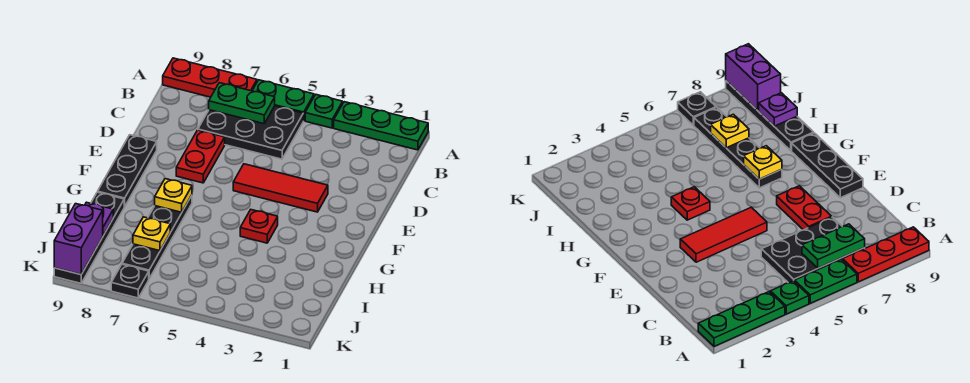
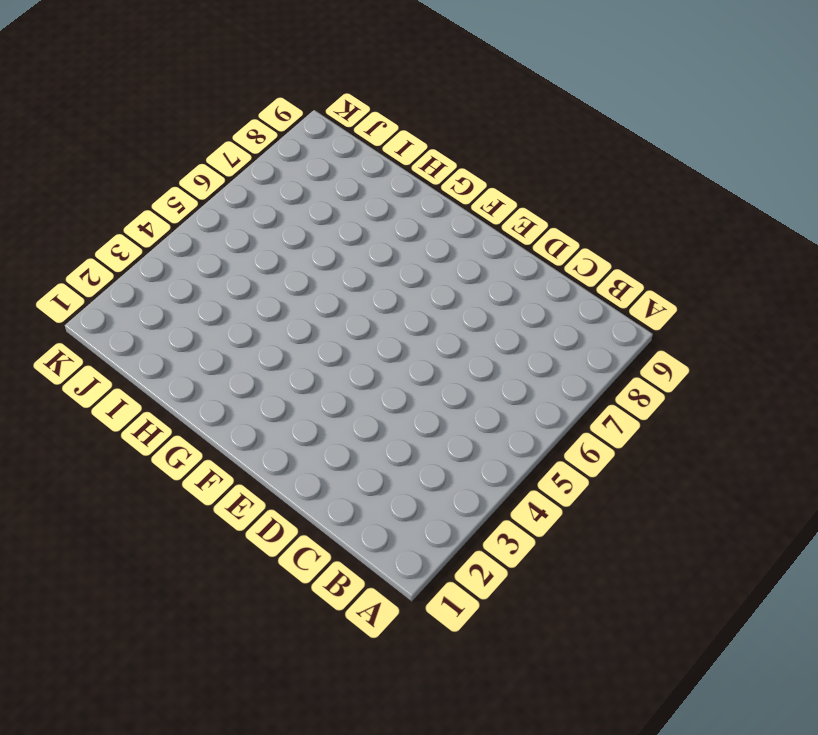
none -> green plate A1:A3 level 1
none -> green plate A4 level 1
none -> green plate A5:A6 level 1

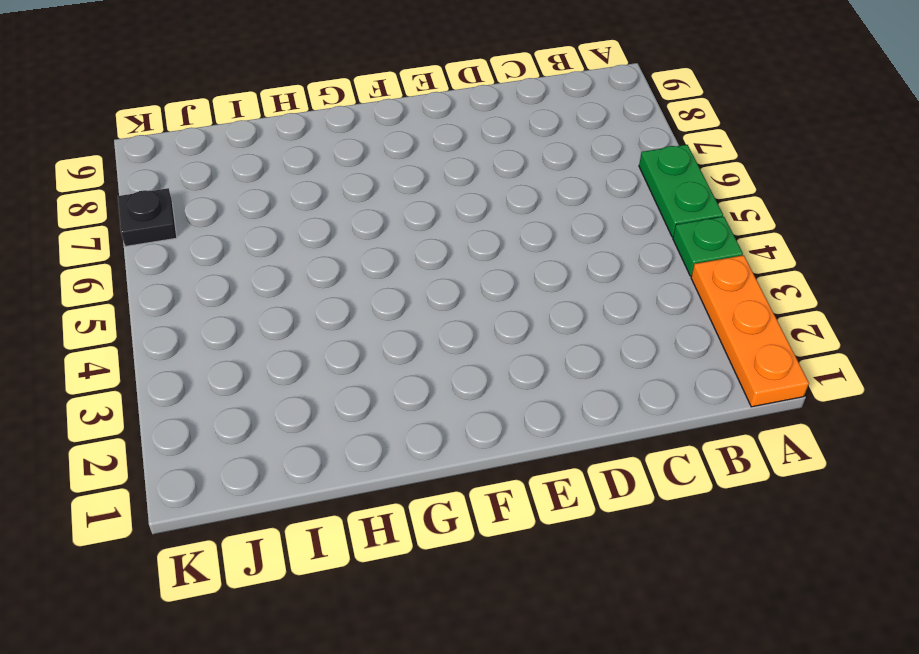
orange plate A1:A3 level 1 -> green plate A1:A3 level 1
none -> red plate A7:A9 level 1
none -> black plate B5:C7 level 1
none -> red plate D7:E7 level 1

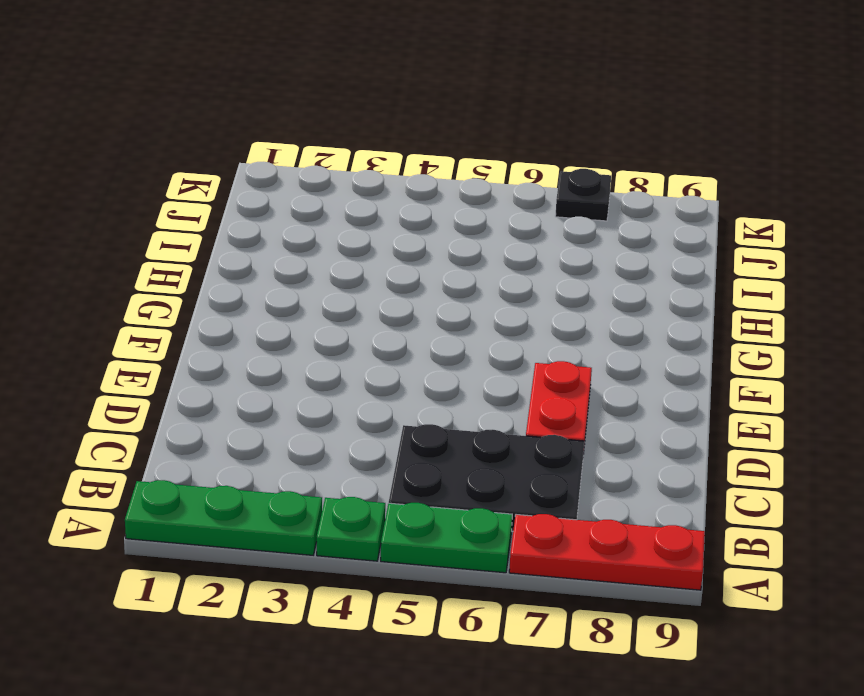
none -> red tile E3:E5 level 1
none -> black plate E9:G9 level 1
none -> red plate G4 level 1

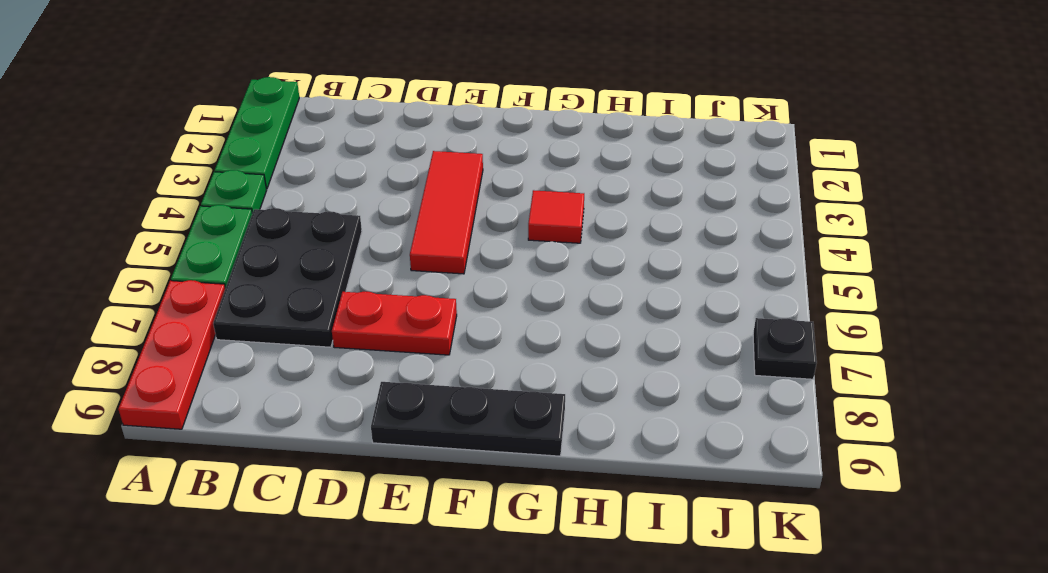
red tile G4 level 1 -> red plate G4 level 1
none -> black plate G7:J7 level 1
none -> black plate H9:K9 level 1
none -> green plate B6:B7 level 2

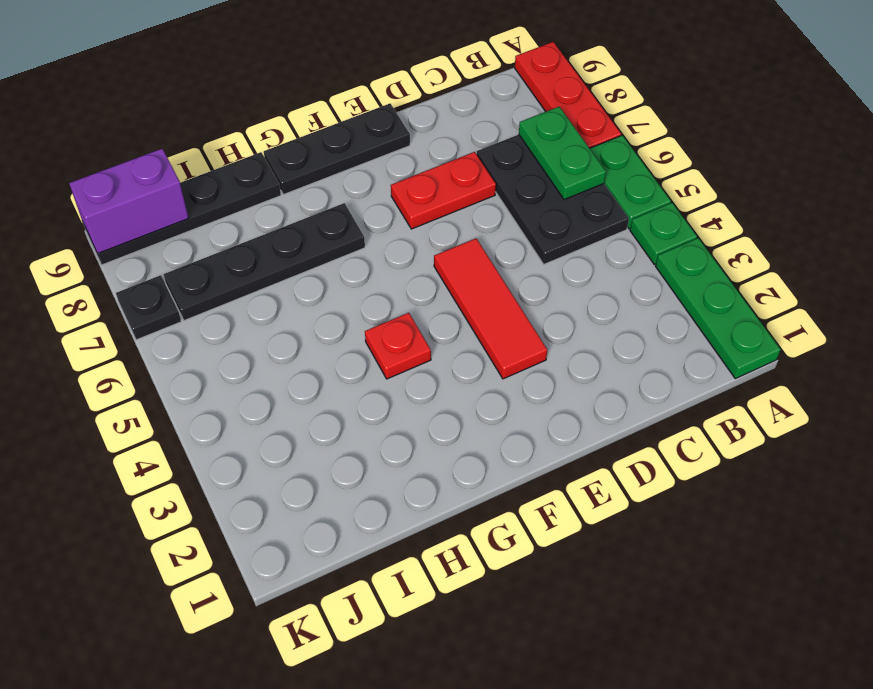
none -> yellow plate G7 level 2
none -> yellow plate I7 level 2
none -> purple plate I9 level 2

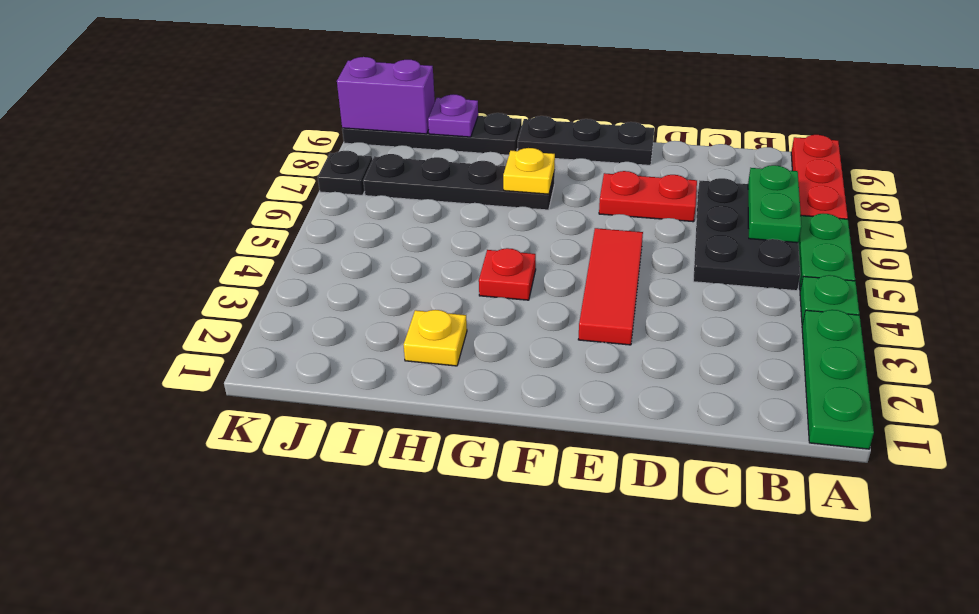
yellow plate H2 level 1 -> yellow plate I7 level 2

